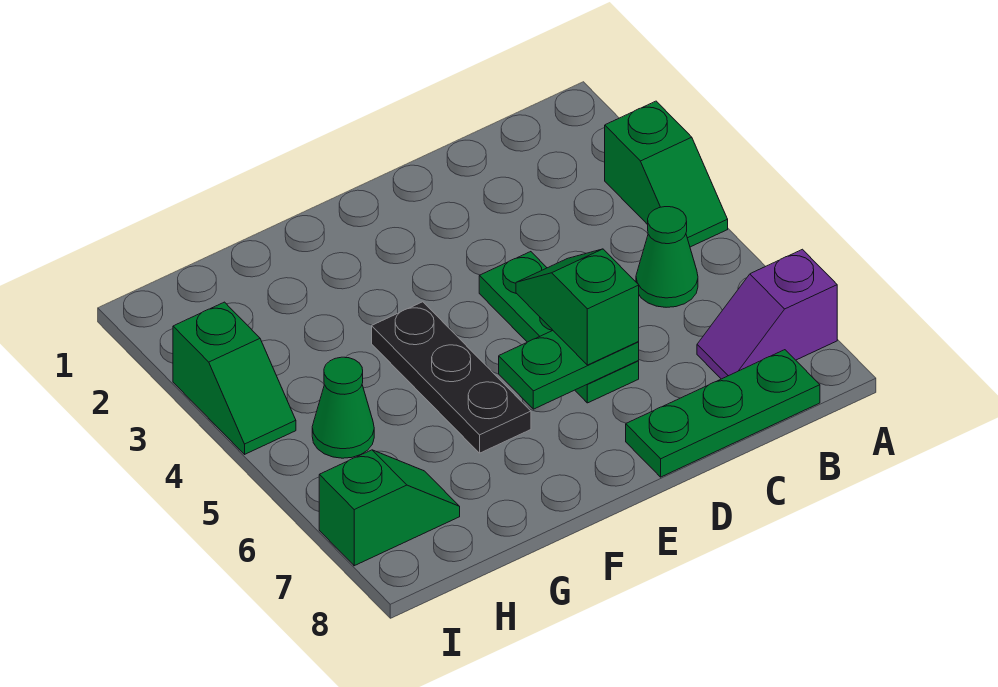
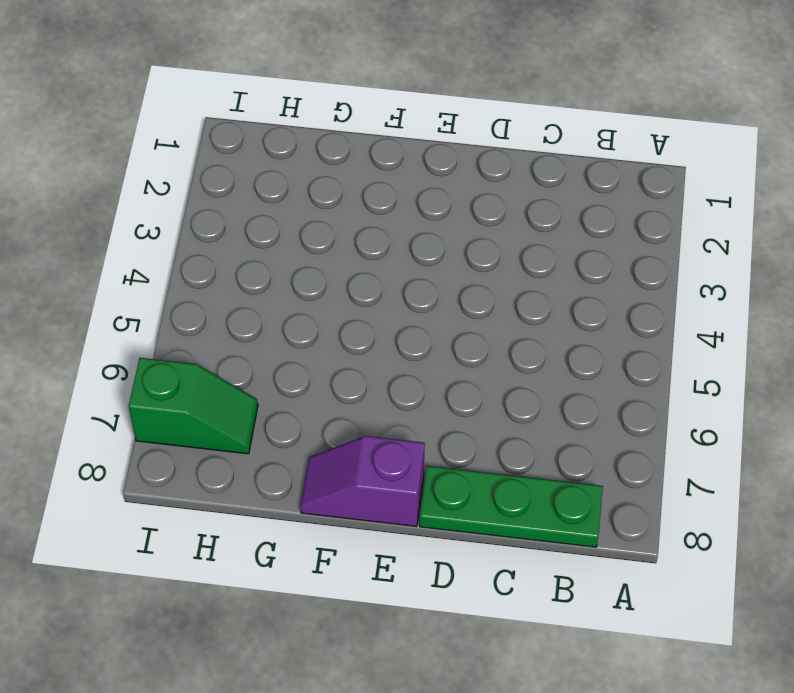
purple slope E8:F8 level 1 top E -> purple slope A7:B7 level 1 top A
none -> green slope A3:A4 level 1 top 3
none -> green cone B5 level 1

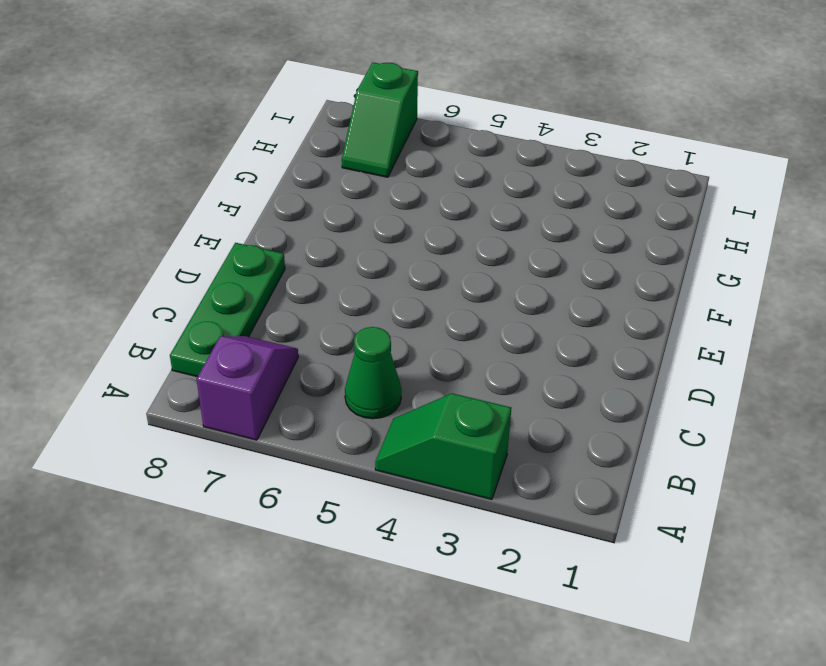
none -> green plate D4:D6 level 1
none -> black plate F4:F6 level 1

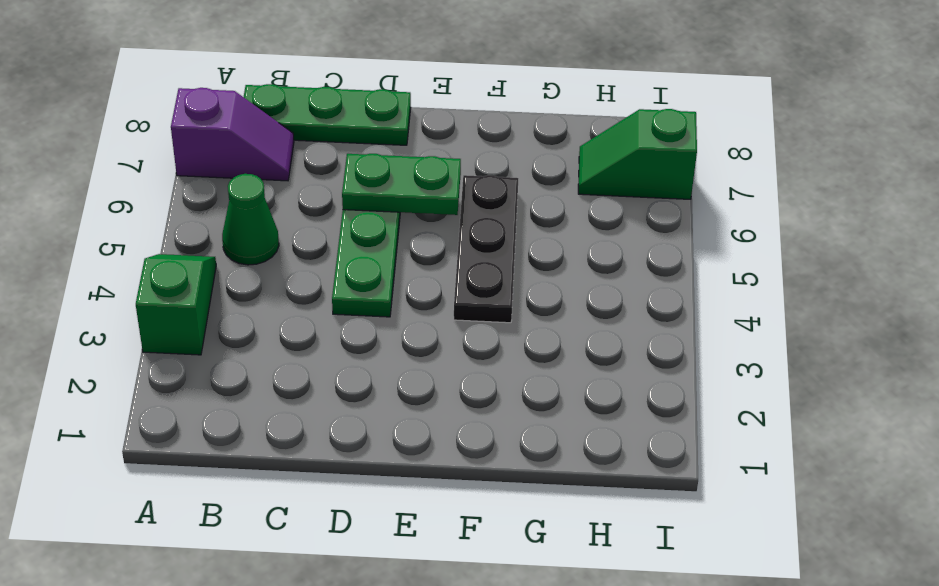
none -> green cone H5 level 1
none -> green slope I3:I4 level 1 top 3

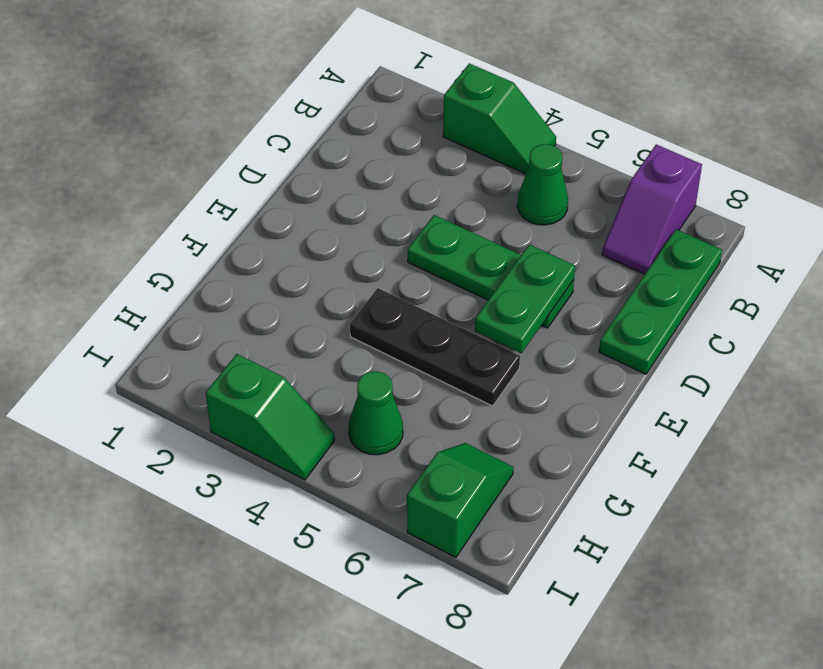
none -> green slope D5:D6 level 3 top 6

